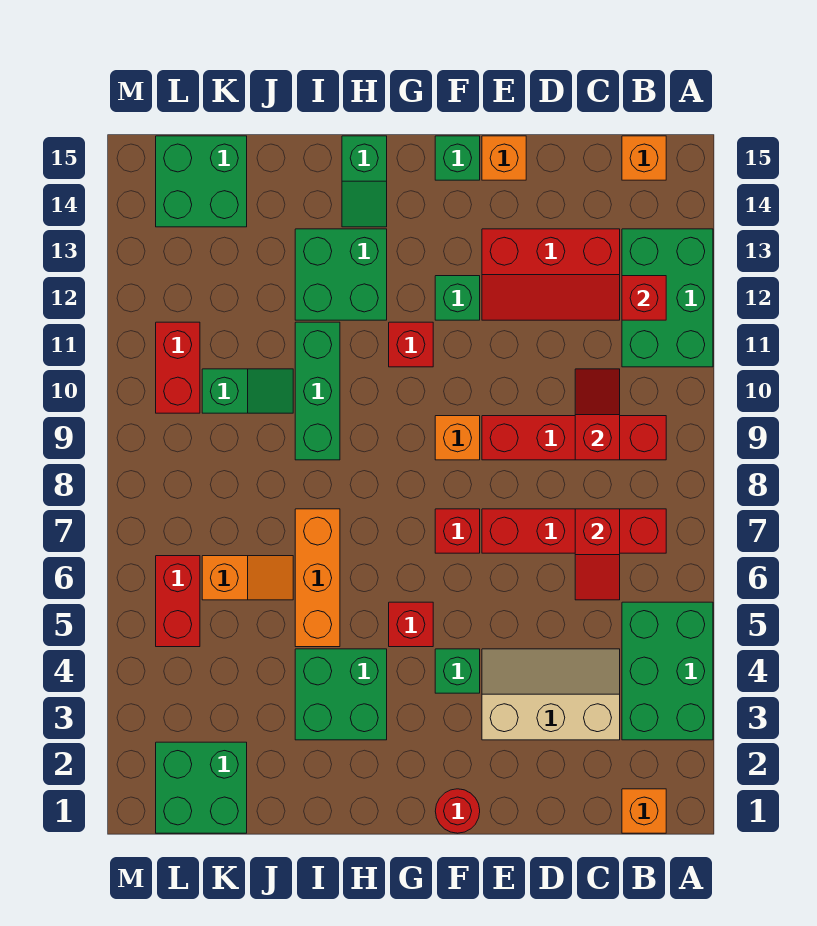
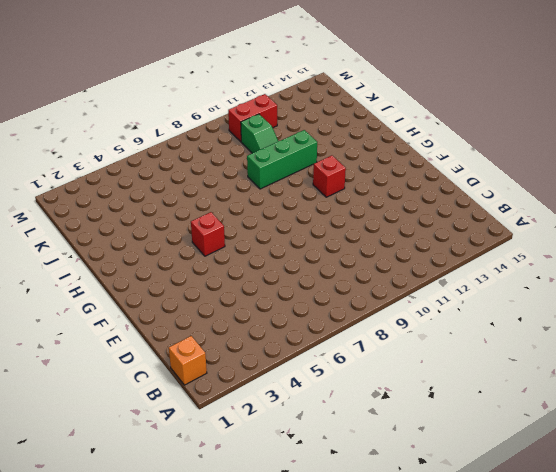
none -> green brick A3:B5 level 1
none -> green brick A11:B13 level 1
none -> red brick B7:E7 level 1
none -> red brick B9:E9 level 1

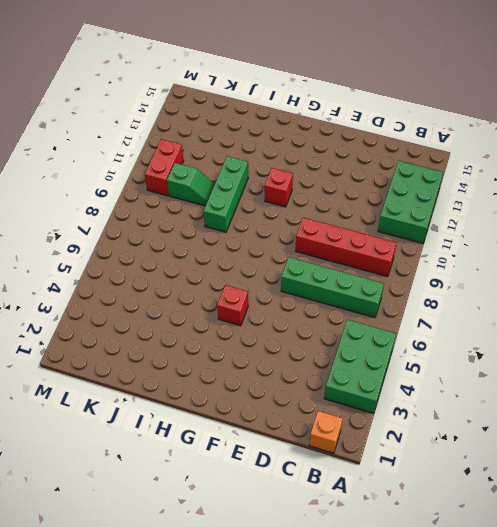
green brick B7:E7 level 1 -> red brick B7:E7 level 1
none -> orange brick B15 level 1
none -> tan slope C3:E4 level 1 top 3
none -> red slope C12:E13 level 1 top 13
none -> orange brick E15 level 1

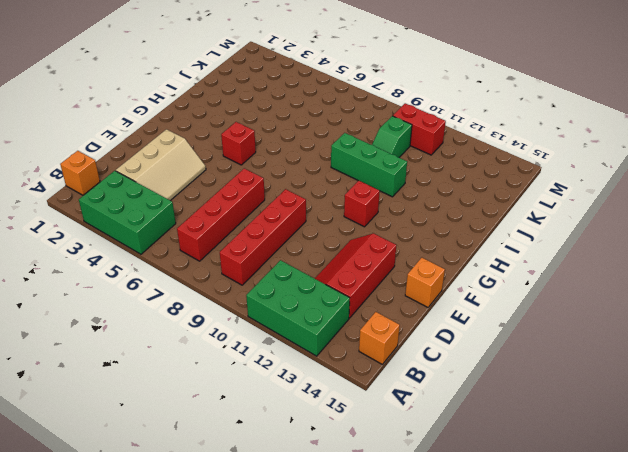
none -> red round brick F1 level 1
none -> green brick F4 level 1
none -> red brick F7 level 1
none -> orange brick F9 level 1

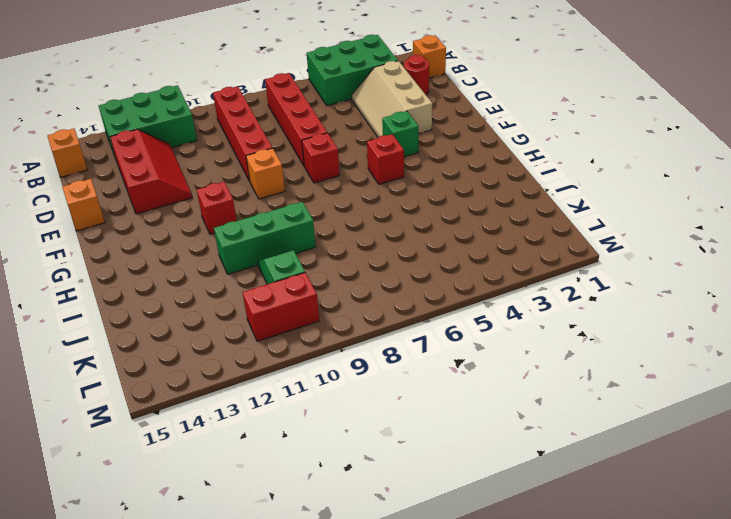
red round brick C2 level 1 -> red round brick F1 level 1
none -> green brick F12 level 1
none -> green brick F15 level 1
none -> green brick H3:I4 level 1
none -> green brick H12:I13 level 1

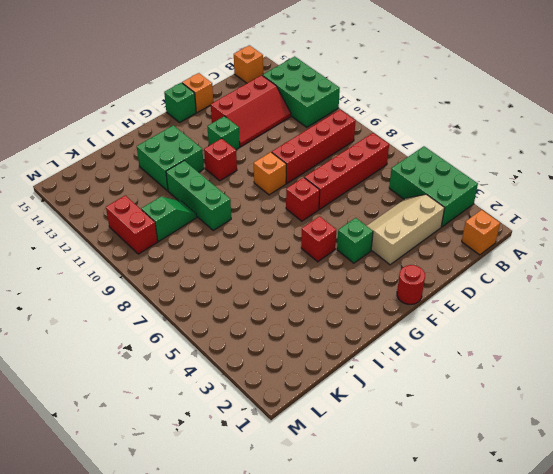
none -> green brick H3:I4 level 1
none -> green slope H14:H15 level 1 top 15
none -> orange brick I5:I7 level 1
none -> orange slope J6:K6 level 1 top K

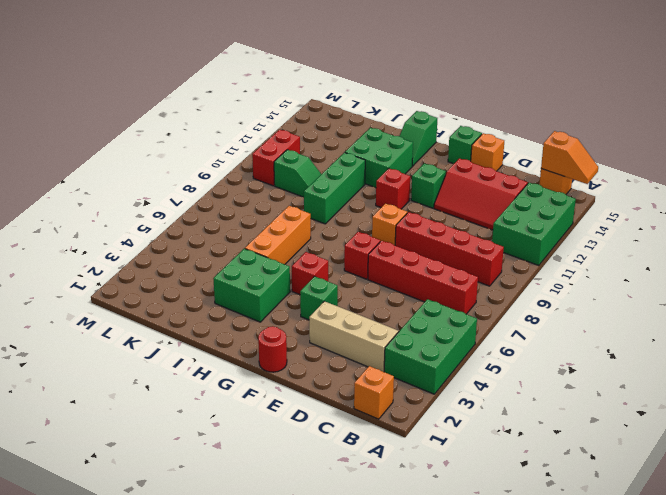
orange slope A15:B15 level 2 top B -> orange slope J6:K6 level 1 top K
none -> green brick K1:L2 level 1
none -> green brick K14:L15 level 1
none -> red brick L5:L6 level 1
none -> red brick B12 level 2

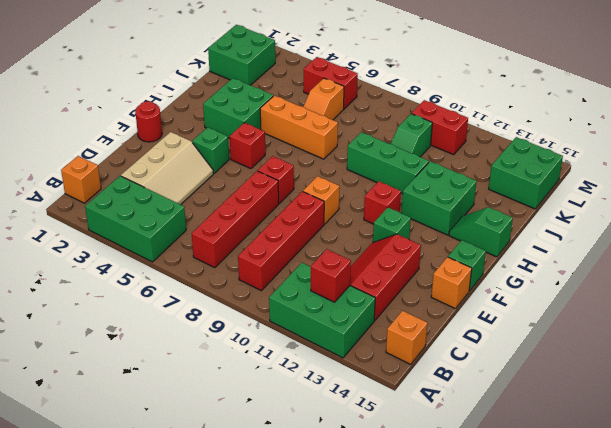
none -> red slope C6:C7 level 2 top 7
none -> red slope C9:C10 level 2 top 9

